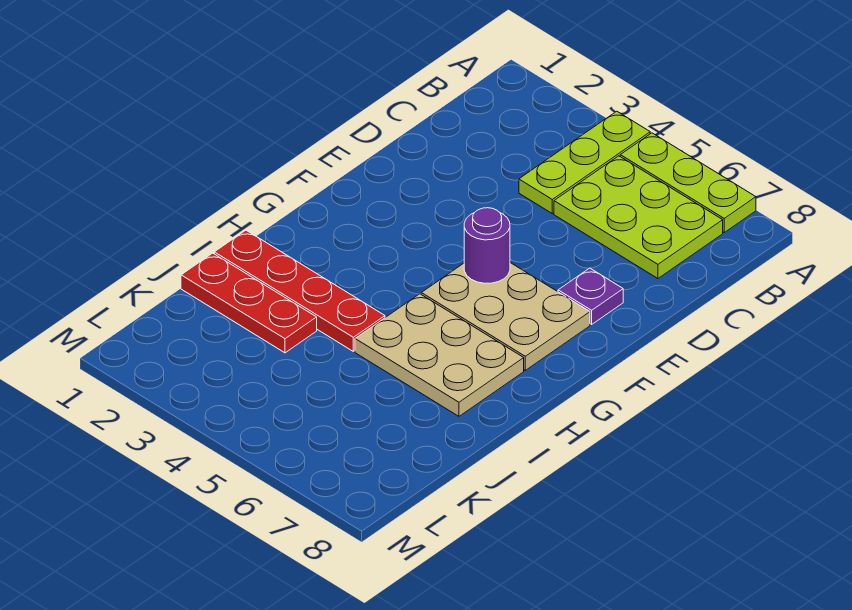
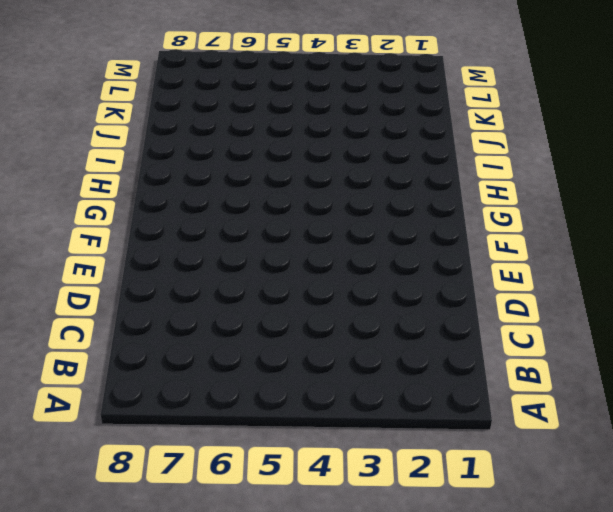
none -> lime plate A4:C4 level 1
none -> lime plate A5:A7 level 1

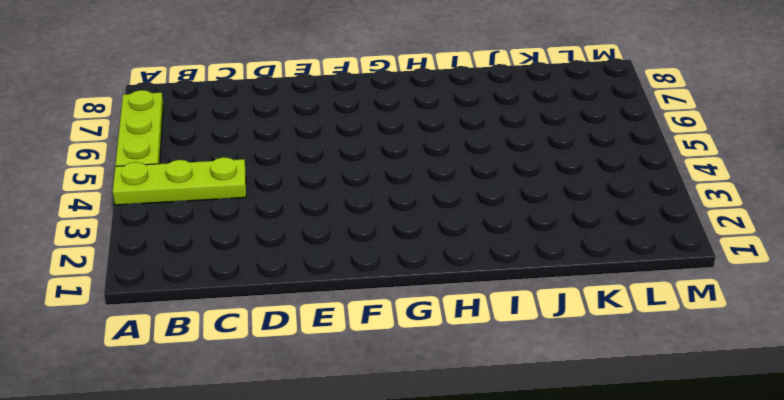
none -> lime plate B5:C7 level 1
none -> purple plate E7 level 1

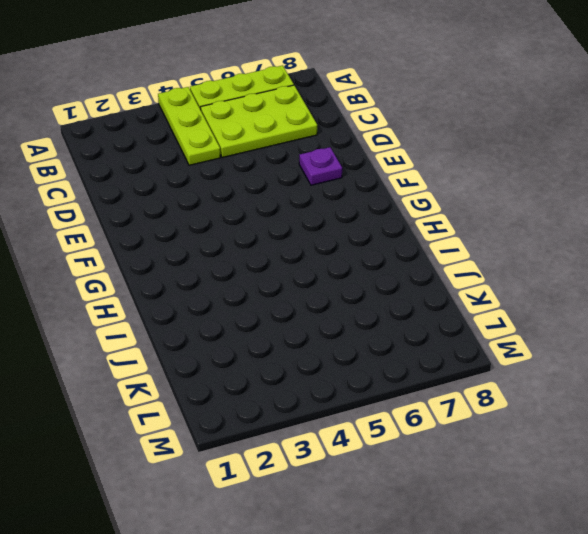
none -> tan plate F5:G7 level 1
none -> tan plate H5:I7 level 1

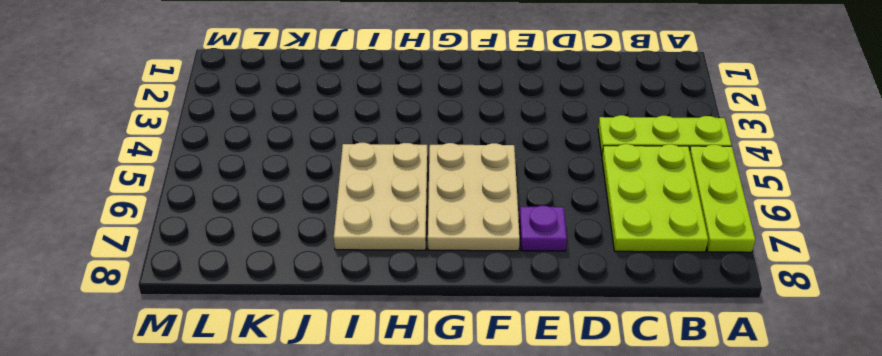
none -> red plate I1:I4 level 1
none -> red plate J1:J3 level 1

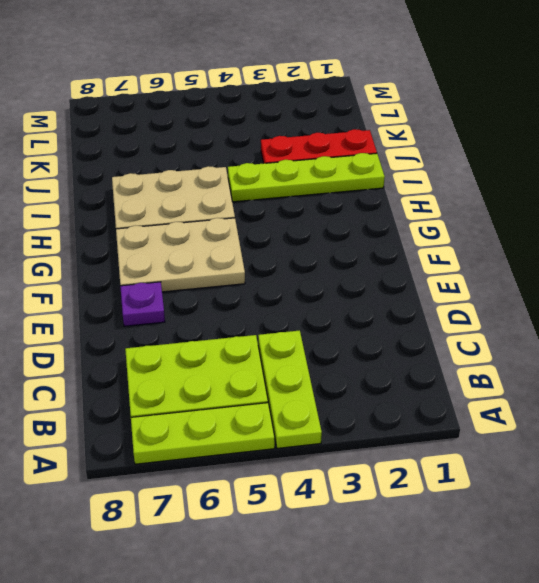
lime plate I1:I4 level 1 -> red plate I1:I4 level 1
none -> purple round brick F5 level 2

